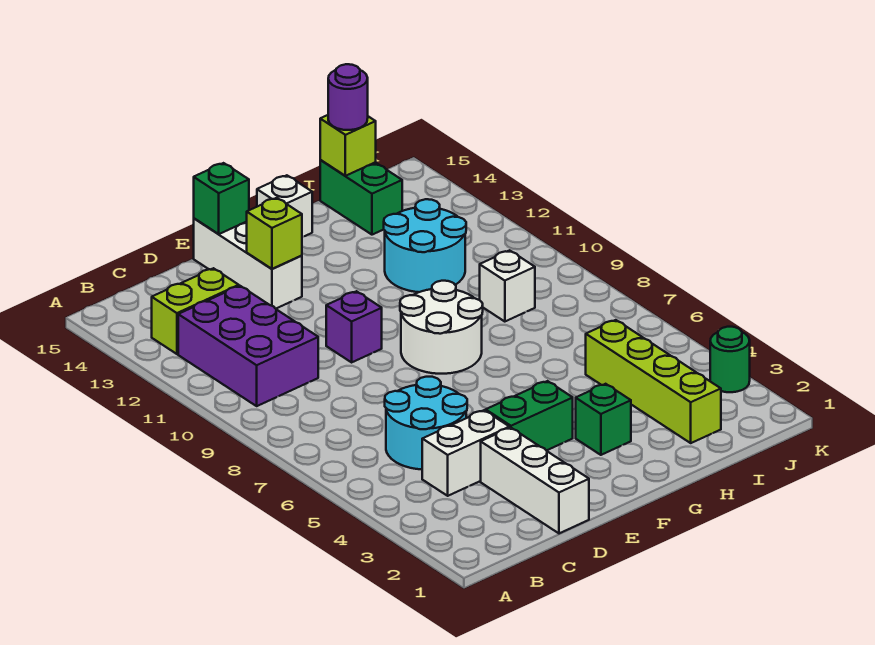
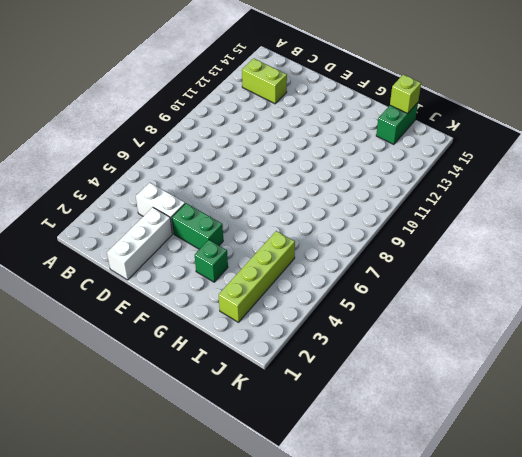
none -> purple brick B10:C12 level 1
none -> cyan round brick C5:D6 level 1
none -> purple brick E10 level 1

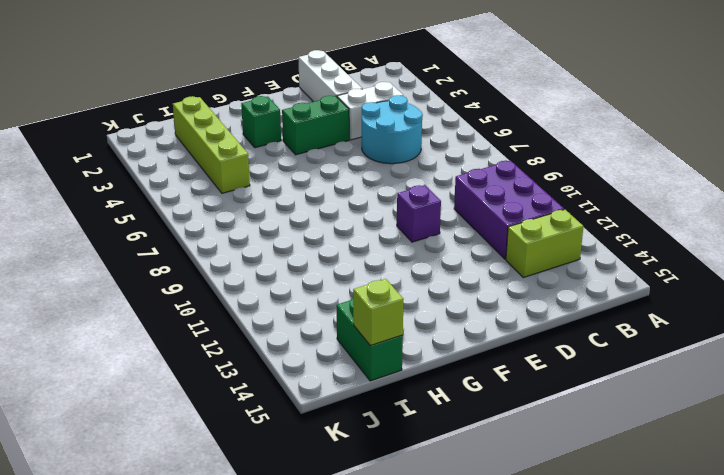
none -> white brick E13:E15 level 1
none -> white round brick F8:G9 level 1
none -> white brick G15 level 1

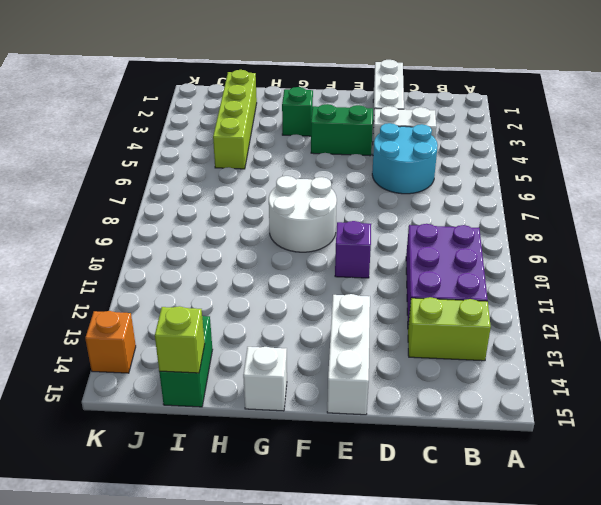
orange brick K14 level 1 -> none
none -> cyan round brick H11:I12 level 1
none -> white brick I9 level 1
none -> green round brick K3 level 1

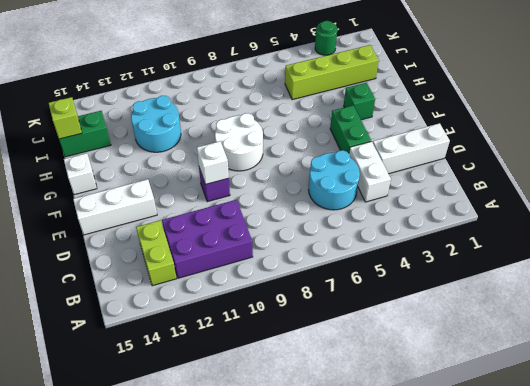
white brick E10 level 2 -> white brick I9 level 1
none -> lime brick E13 level 2
none -> green brick E15 level 2
none -> purple round brick I15 level 3

